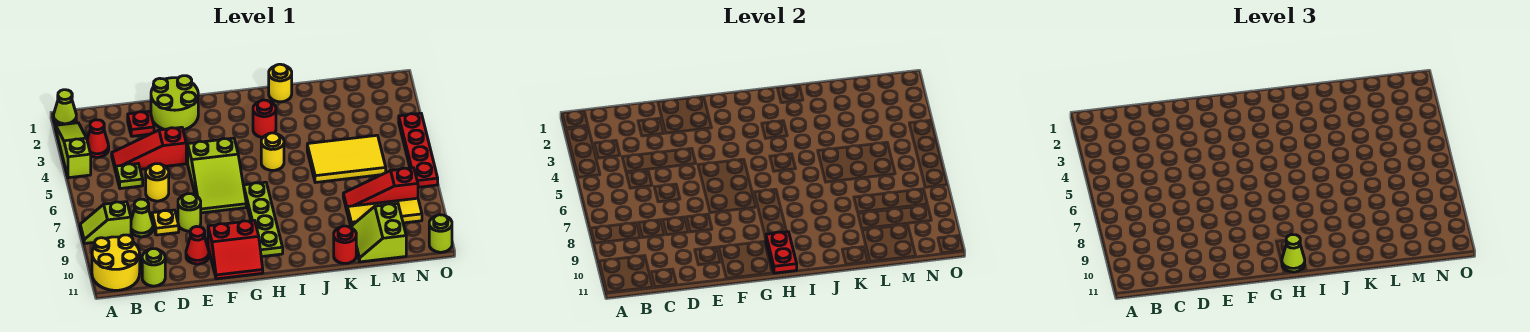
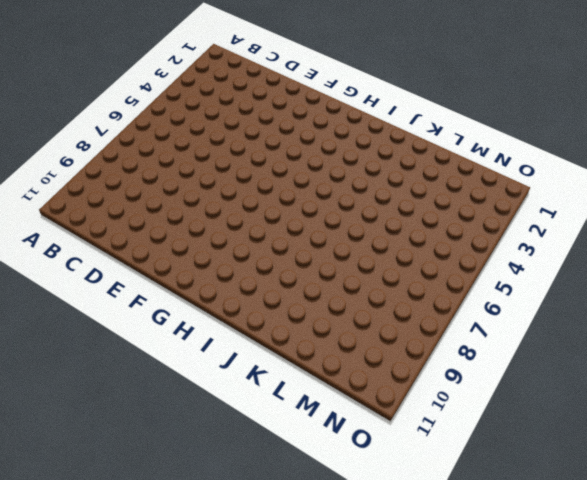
none -> lime cone A1 level 1
none -> lime slope A2:A4 level 1 top 4
none -> lime slope A8:B8 level 1 top B
none -> yellow round brick A10:B11 level 1

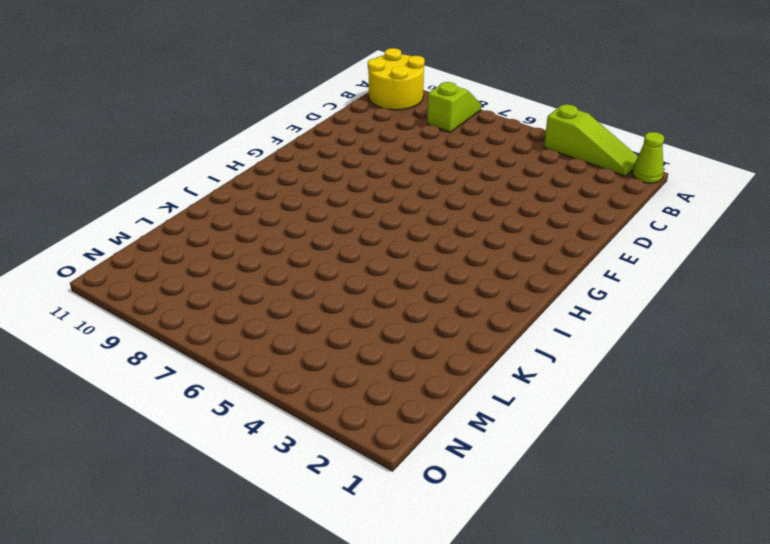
none -> red cone B3 level 1
none -> red slope C4:E4 level 1 top E
none -> lime plate C5 level 1
none -> lime cone C8 level 1

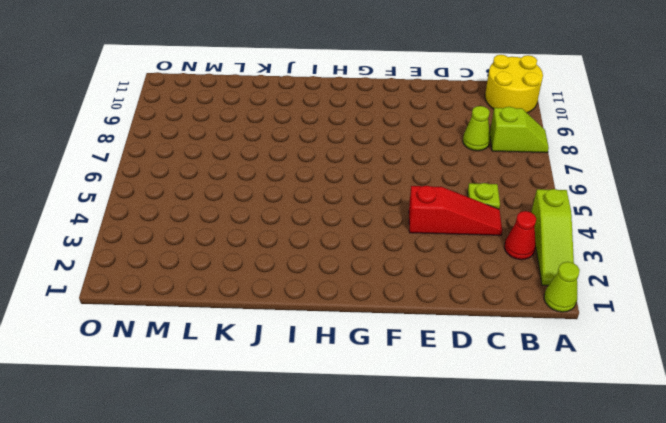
none -> lime round brick C11 level 1
none -> red plate D2 level 1
none -> yellow round brick D6 level 1
none -> yellow plate D8 level 1

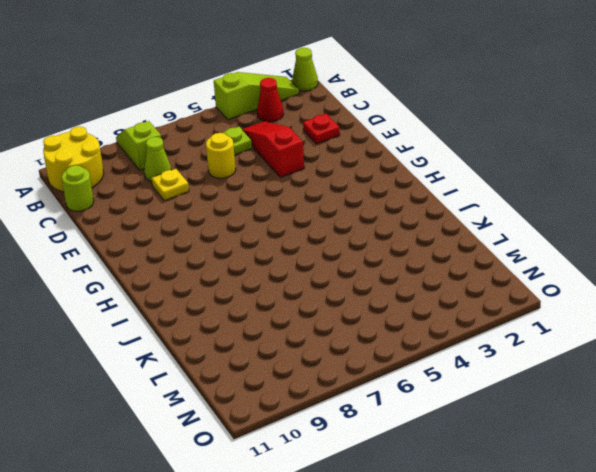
none -> lime round brick E1:F2 level 1
none -> lime round brick E8 level 1
none -> red cone E10 level 1
none -> lime slope F5:G7 level 1 top 5

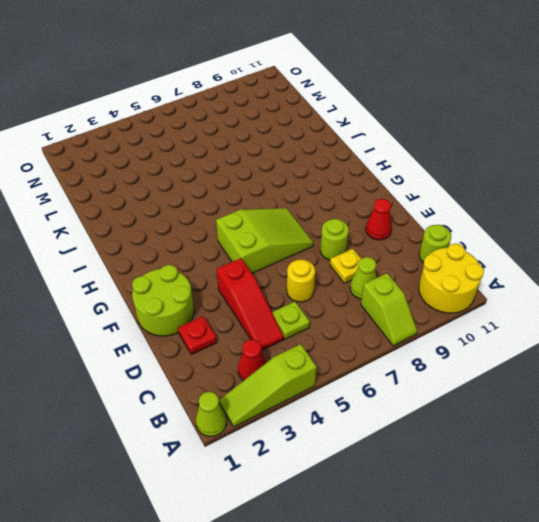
none -> red slope F10:G11 level 1 top 10
none -> lime plate H7:H10 level 1
none -> red round brick I3 level 1
none -> yellow round brick I5 level 1

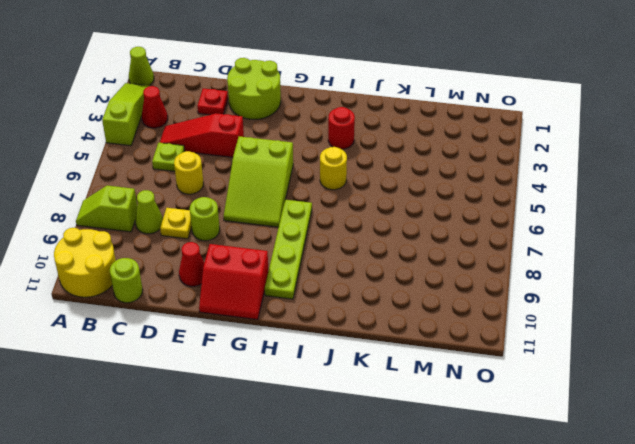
none -> yellow round brick J1 level 1
none -> yellow tile K5:M6 level 1
none -> red round brick K11 level 1
none -> red slope L8:N8 level 1 top N

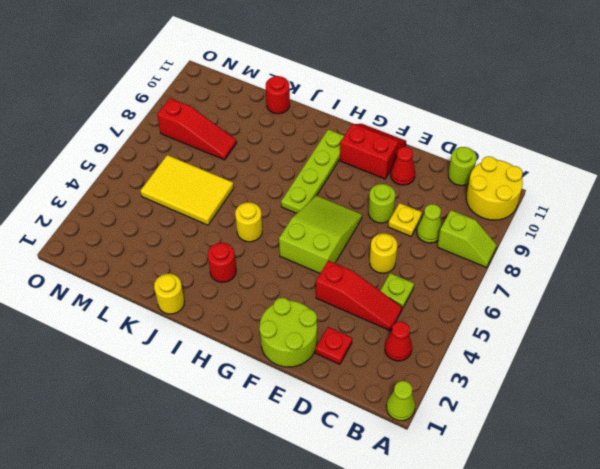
none -> lime slope A2:A4 level 1 top 4
none -> yellow tile L9:N9 level 1
none -> lime slope L10:M11 level 1 top M
none -> red plate O4:O7 level 1

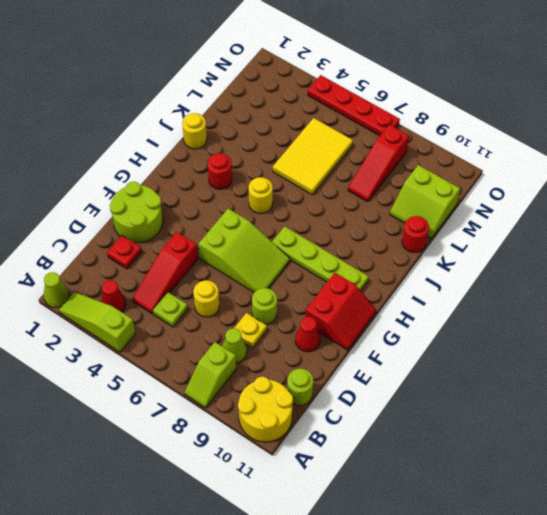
none -> yellow tile L9:N9 level 1
none -> lime round brick O11 level 1
none -> red plate H10:H11 level 2
none -> lime cone H11 level 3

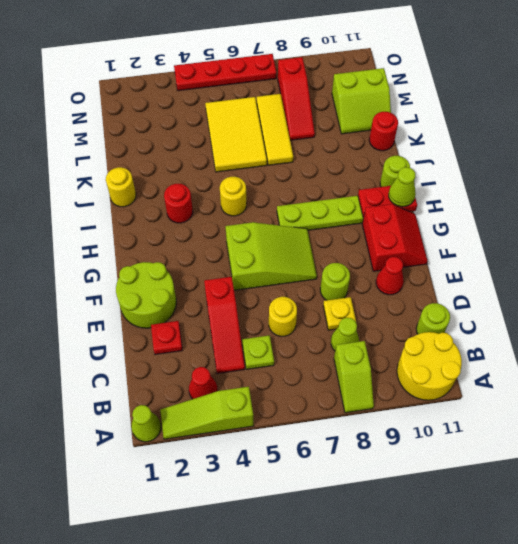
lime round brick I11 level 1 -> lime round brick O11 level 1
yellow tile K7:M7 level 1 -> yellow tile L9:N9 level 1

